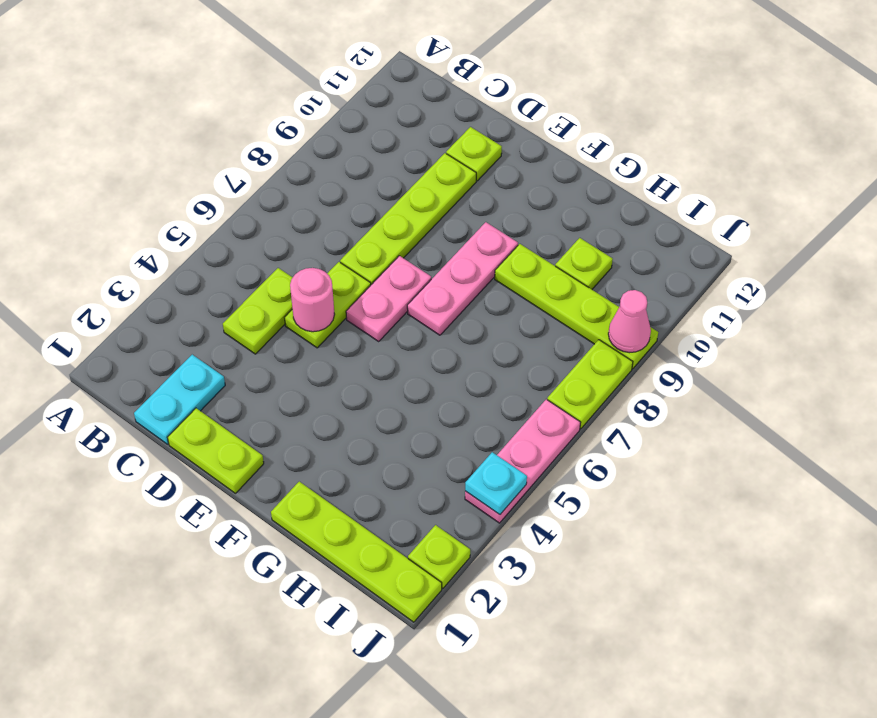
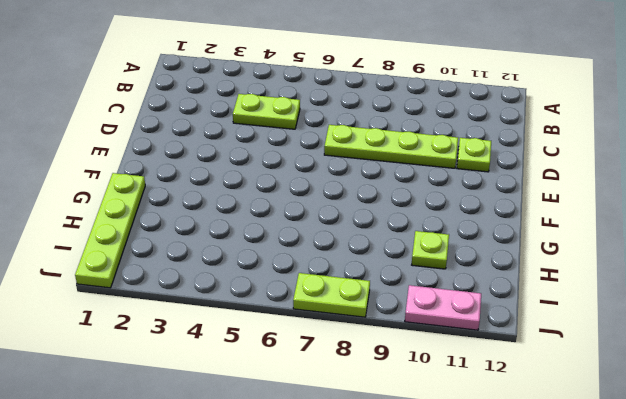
pink plate J10:J11 level 1 -> pink plate E6:E7 level 1
none -> cyan plate C1:C2 level 1
none -> lime plate D1:E1 level 1
none -> lime plate D5:D6 level 1

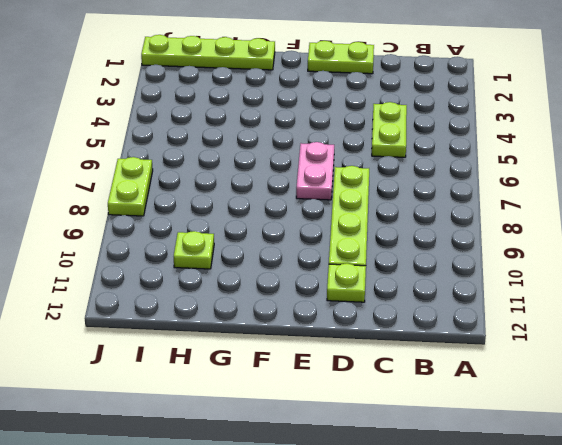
none -> cyan plate C1:C2 level 1
none -> lime plate D5:D6 level 1
none -> pink plate F7:F9 level 1

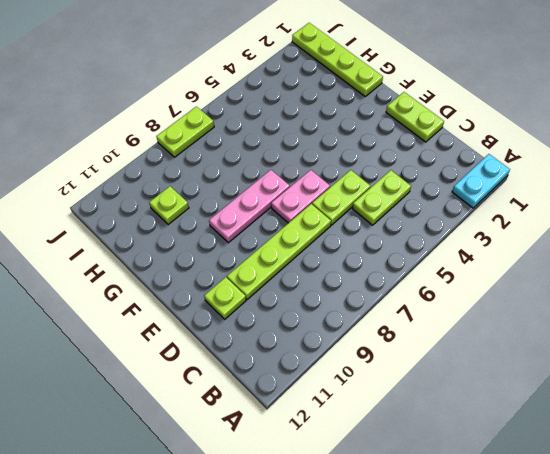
cyan plate A1:A2 level 1 -> cyan plate C1:C2 level 1
none -> lime plate G9:J9 level 1
none -> lime plate J2 level 1
none -> pink plate J4:J6 level 1

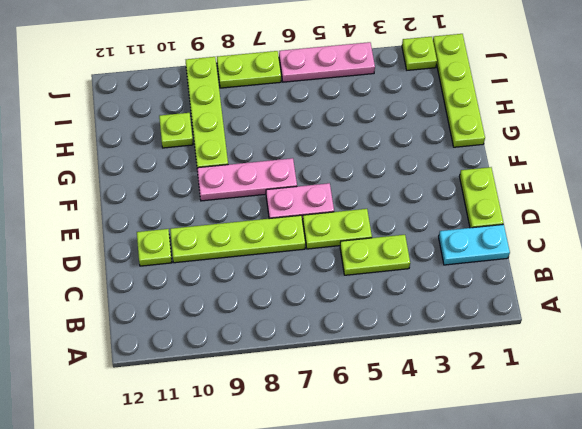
none -> pink round brick D5 level 2
none -> cyan plate J4 level 2
none -> pink cone J9 level 2

